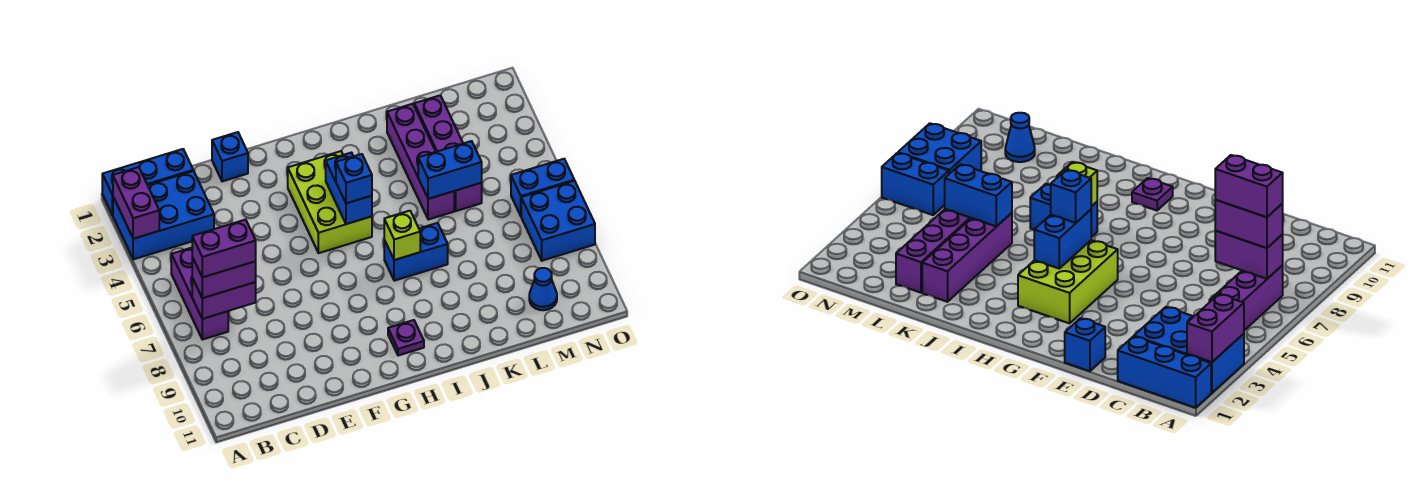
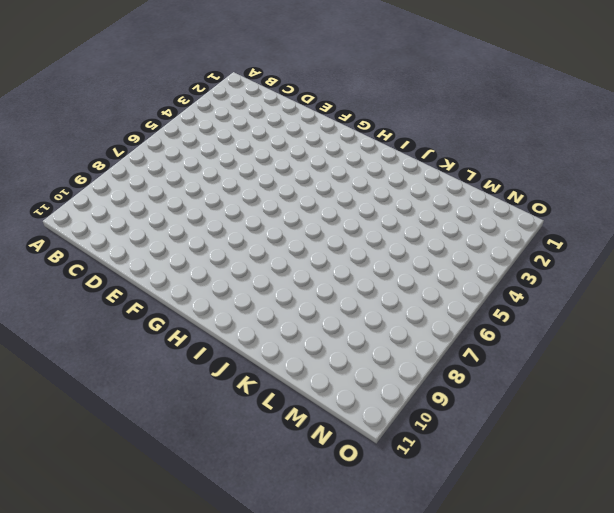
none -> blue brick A1:C1 level 1
none -> blue brick A2:C3 level 1
none -> purple brick B5:B7 level 1

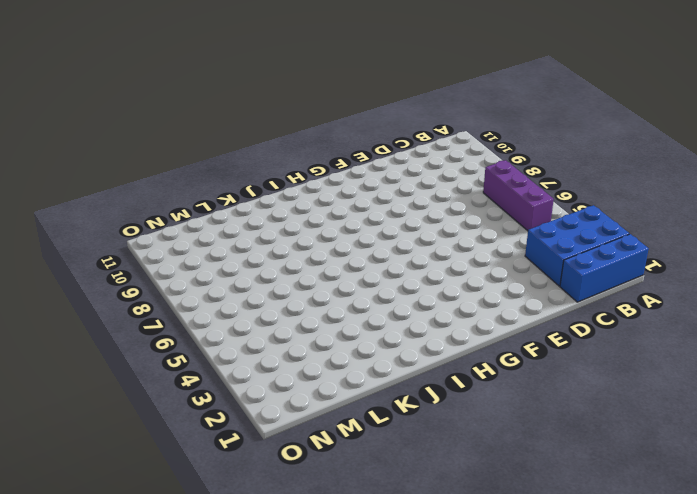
none -> blue brick E1 level 1
none -> lime brick G3:H5 level 1
none -> purple plate H10 level 1

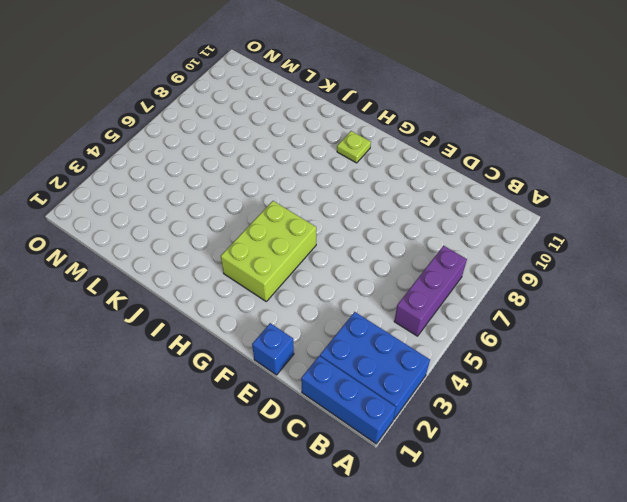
lime plate H10 level 1 -> purple plate H10 level 1
none -> blue brick I7:J7 level 1
none -> purple brick K2:K5 level 1
none -> purple brick L2:L5 level 1

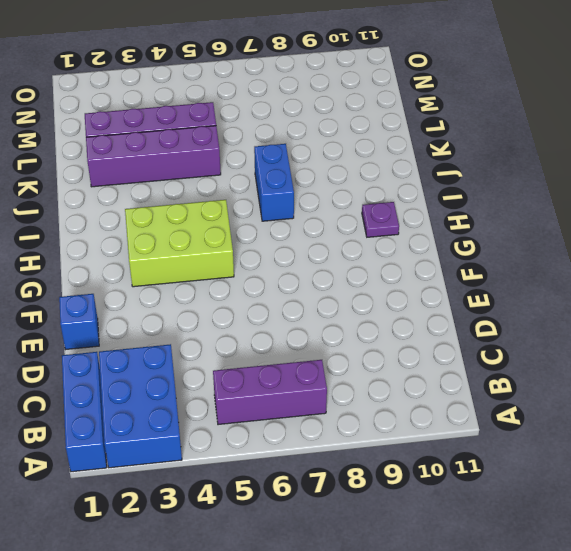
none -> blue cone M10 level 1
none -> blue brick N6:O6 level 1
none -> blue brick N7:O8 level 1

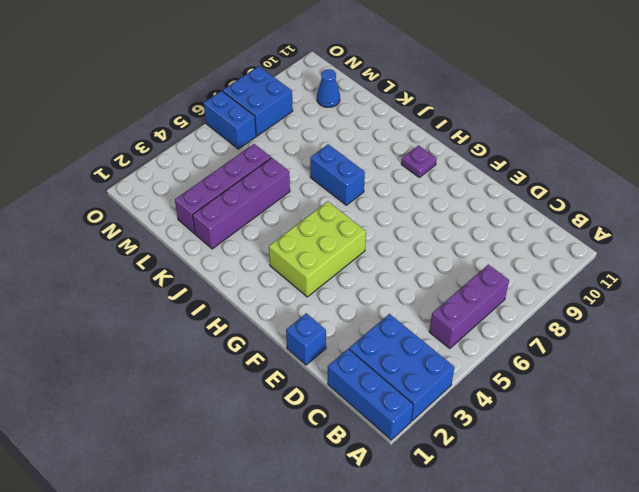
none -> purple brick A2:A3 level 2
none -> purple brick B7:C7 level 2
none -> blue brick H4:H5 level 2

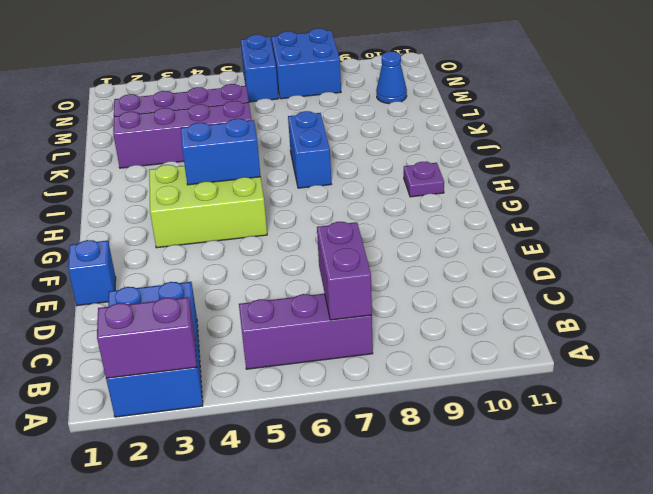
none -> blue brick A1:C1 level 1
none -> lime brick I7 level 2
none -> blue brick K5:L5 level 2

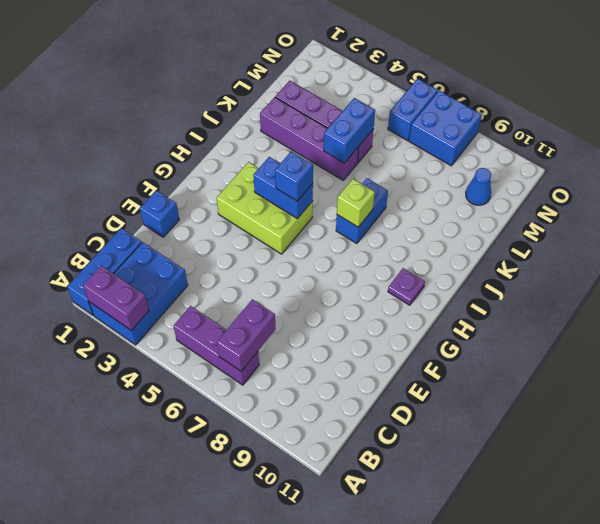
none -> purple brick B7:C7 level 3
none -> purple brick B7:C7 level 4

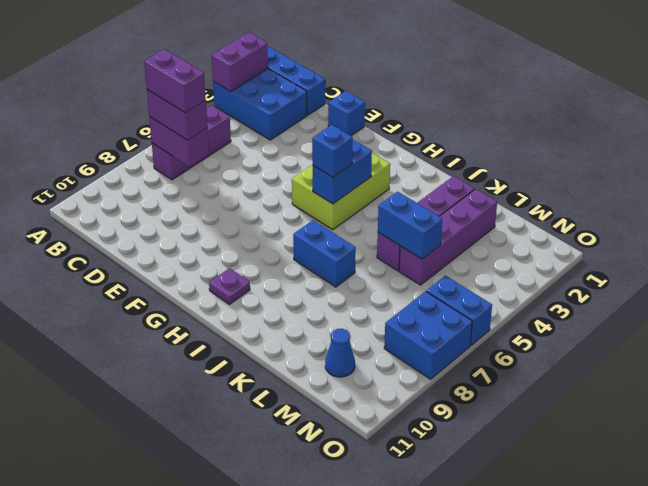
none -> lime brick I7 level 2

